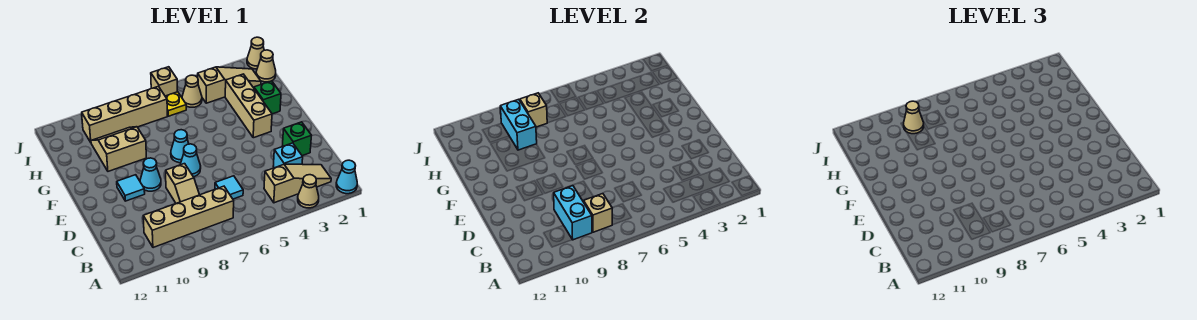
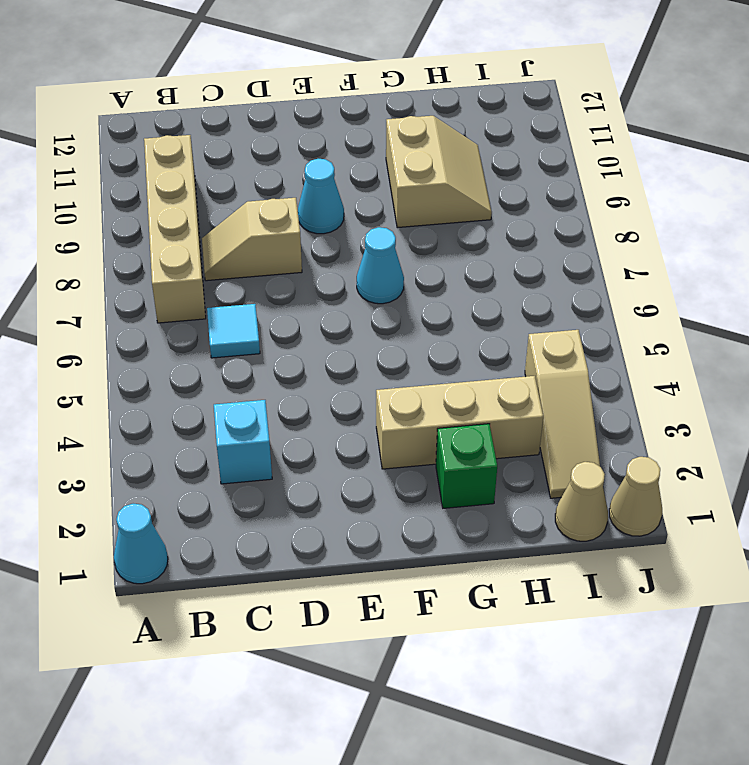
none -> tan cone A3 level 1
none -> tan slope B2:B4 level 1 top 4
none -> green brick D2 level 1

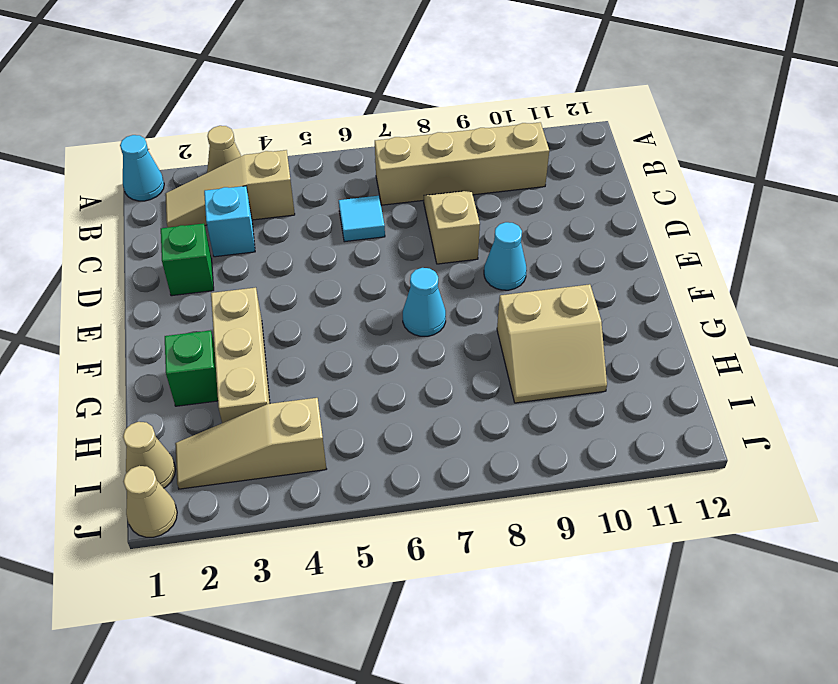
none -> cyan cone E7 level 1
none -> cyan tile E10 level 1
none -> tan cone I5 level 1

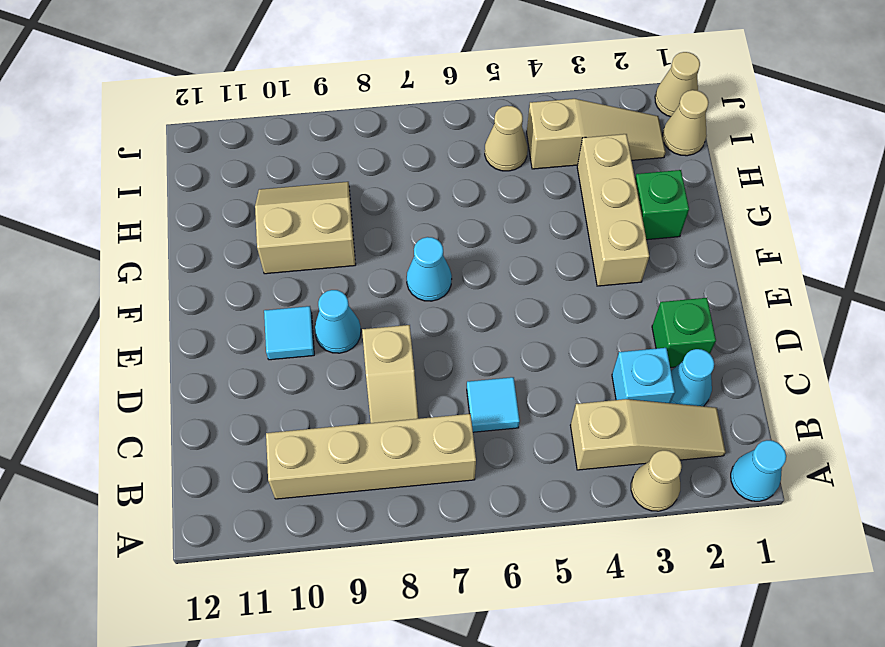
cyan cone C2 level 1 -> cyan cone E7 level 1
none -> yellow plate I6 level 1
none -> tan brick I7:I10 level 1
none -> tan brick J6 level 1

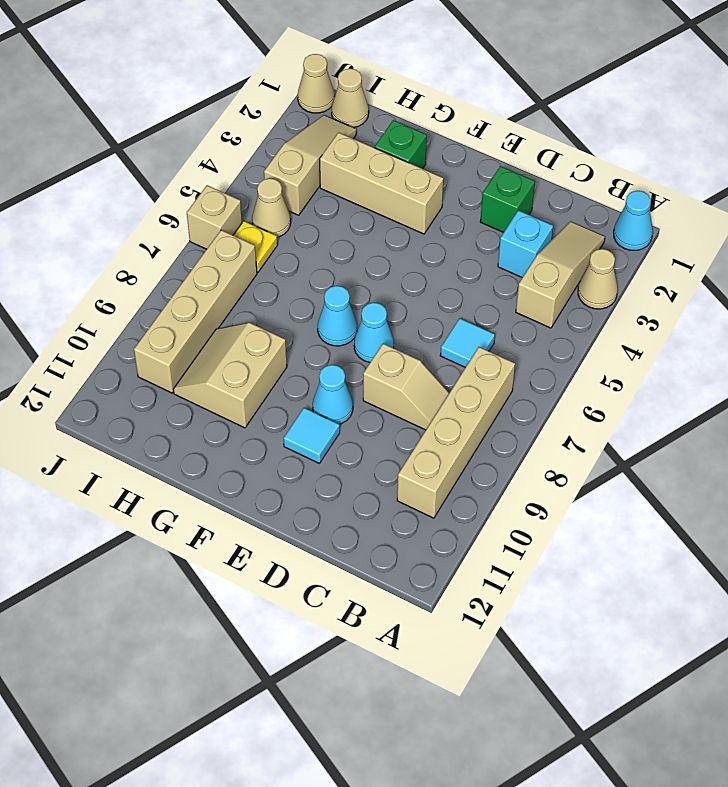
none -> tan brick B8 level 2
none -> cyan brick B9:C9 level 2
none -> cyan brick H9:I9 level 2

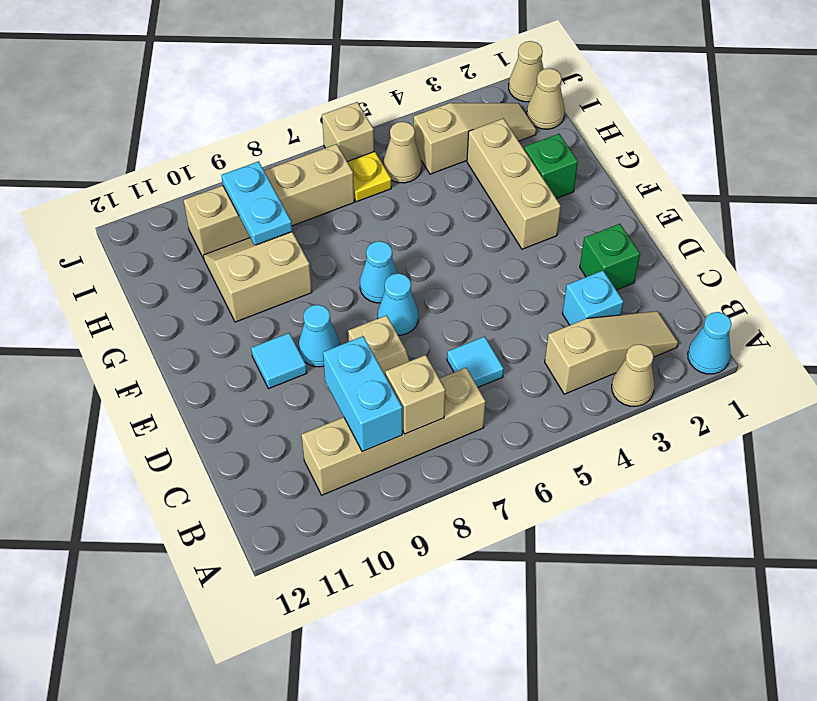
cyan plate H9:I9 level 2 -> cyan brick H9:I9 level 2
none -> tan brick I8 level 2
none -> tan cone I9 level 3

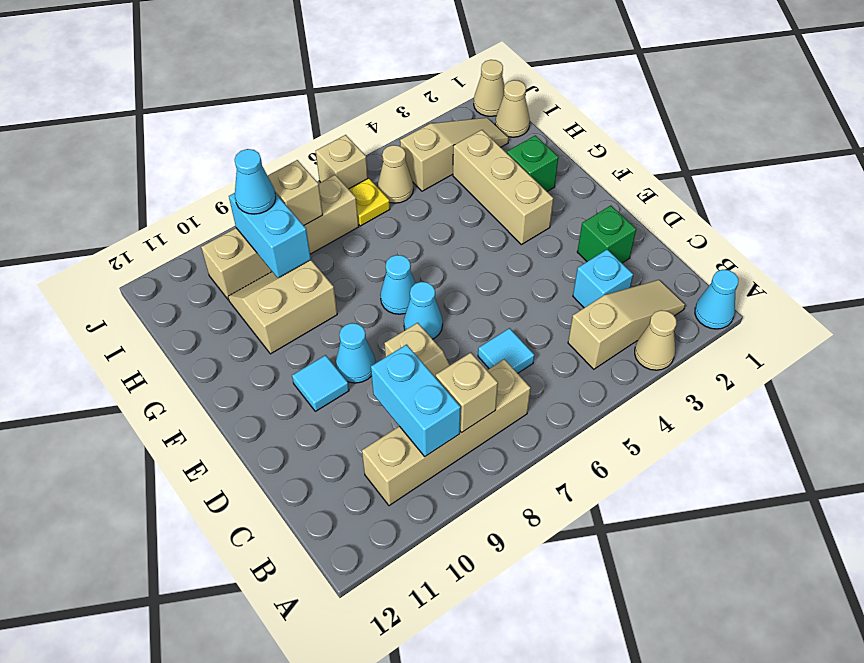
cyan cone I9 level 3 -> tan cone I9 level 3

